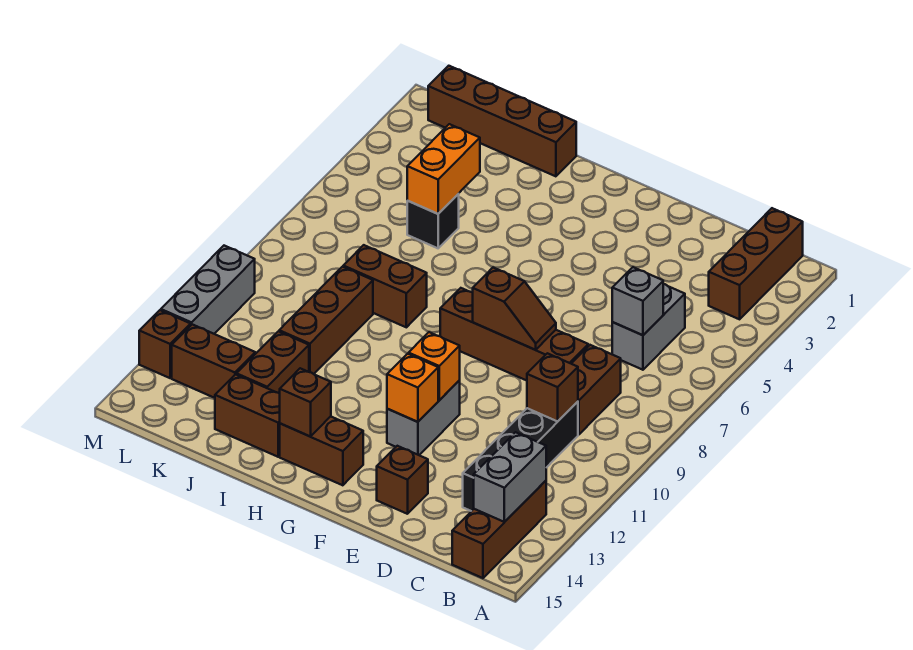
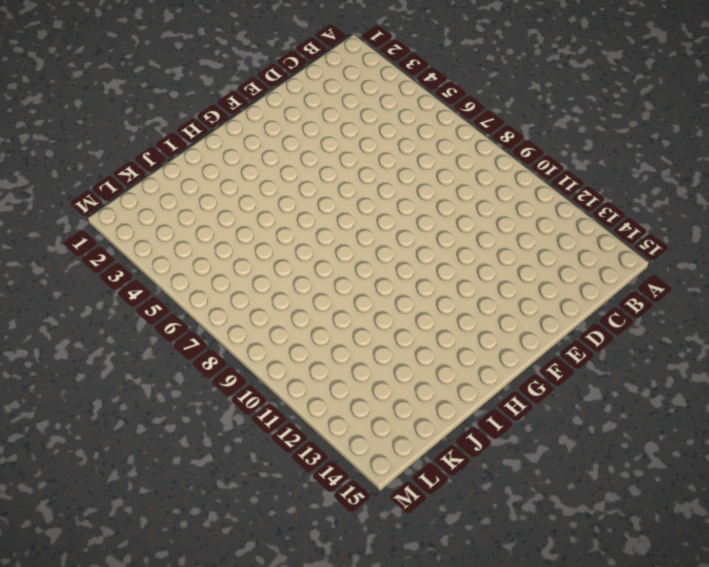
none -> brown brick B1:B3 level 1
none -> brown brick B13:B15 level 1
none -> grey brick C5:C6 level 1

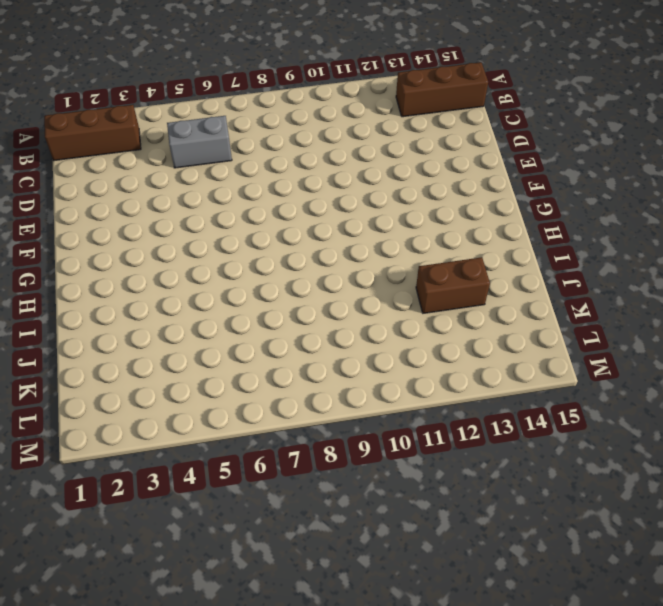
none -> brown brick C8:C9 level 1
none -> black brick C10:C13 level 1
none -> brown brick D8:G8 level 1

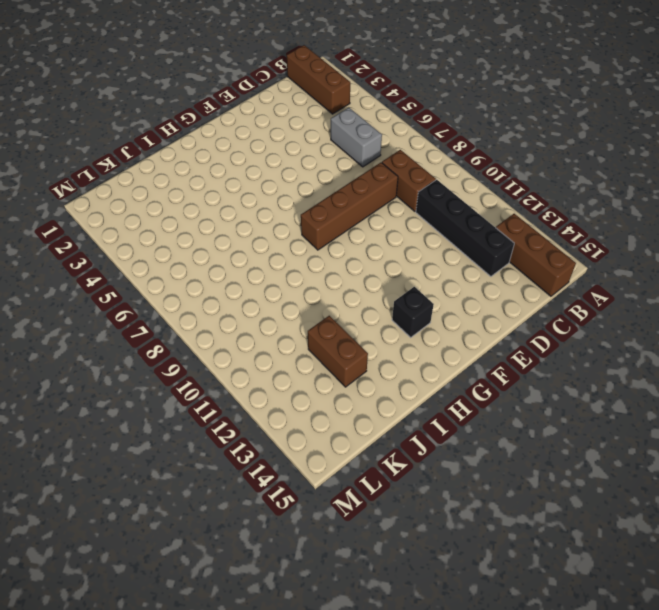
black brick G13 level 1 -> black brick J5 level 1
none -> brown brick E14 level 1
none -> grey brick F11:F12 level 1
none -> brown brick G14:H14 level 1

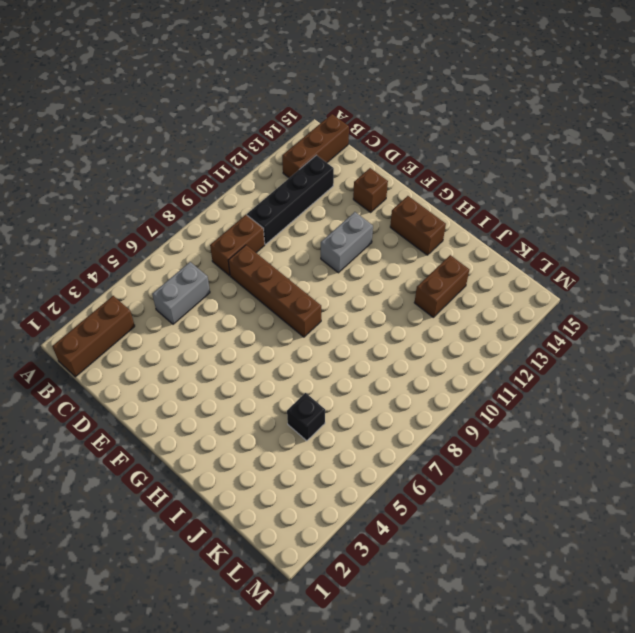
none -> brown brick I1:L1 level 1
none -> brown brick I8:J8 level 1
none -> brown brick I14:J14 level 1

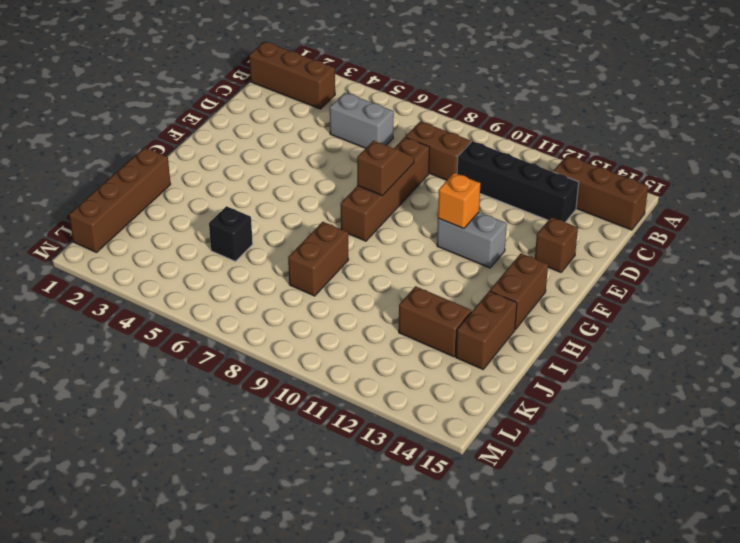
none -> brown brick J9:J11 level 1
none -> brown brick K13:L13 level 1
none -> grey brick M10:M12 level 1

